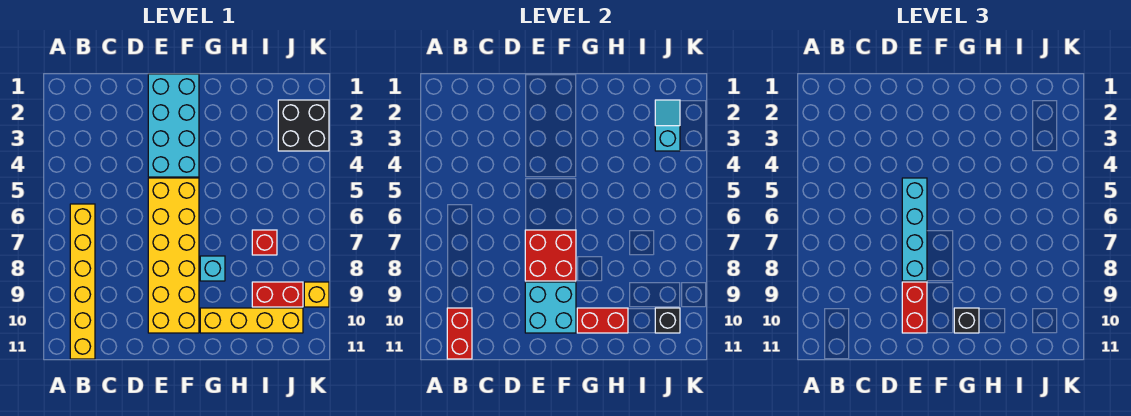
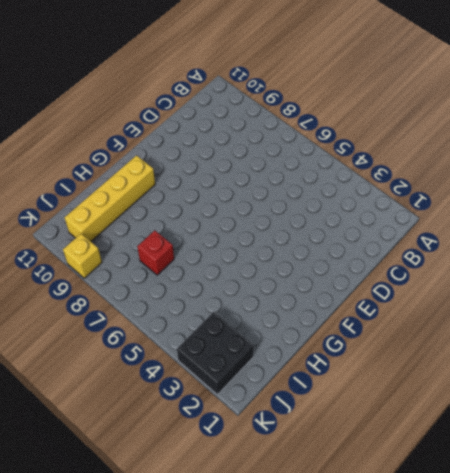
none -> yellow brick B6:B11 level 1
none -> cyan brick E1:F4 level 1
none -> yellow brick E5:F10 level 1

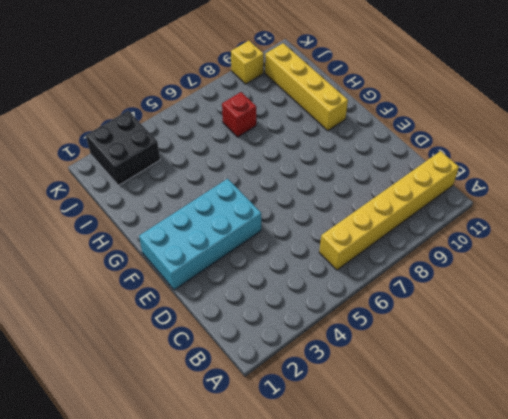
none -> yellow brick E5:F10 level 1
none -> cyan brick G8 level 1
none -> red brick I9:J9 level 1

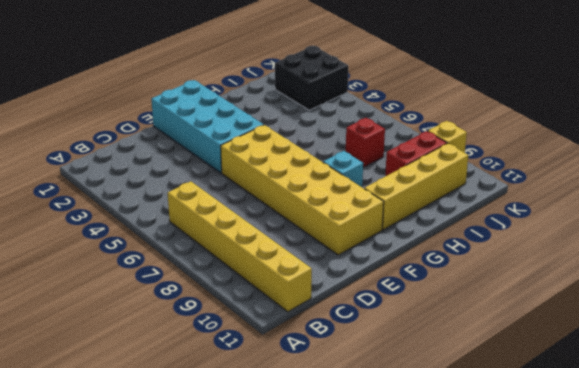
none -> red brick B10:B11 level 2
none -> red brick E7:F8 level 2
none -> cyan brick E9:F10 level 2

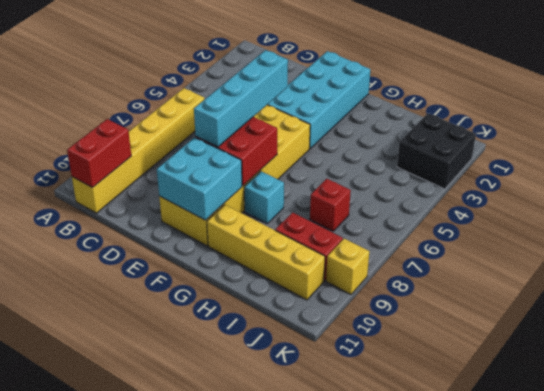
none -> red brick G10:H10 level 2
none -> cyan slope J2:J3 level 2 top 3
none -> black brick J10 level 2

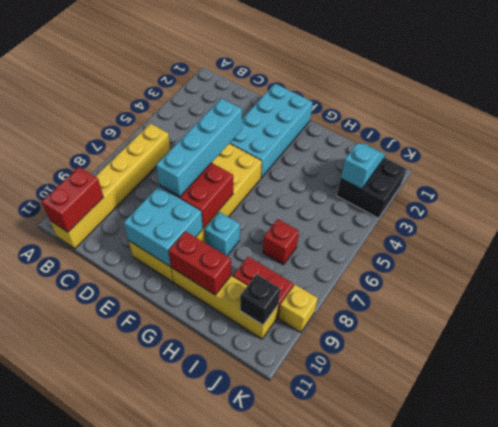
none -> red brick E9:E10 level 3
none -> black brick G10 level 3

